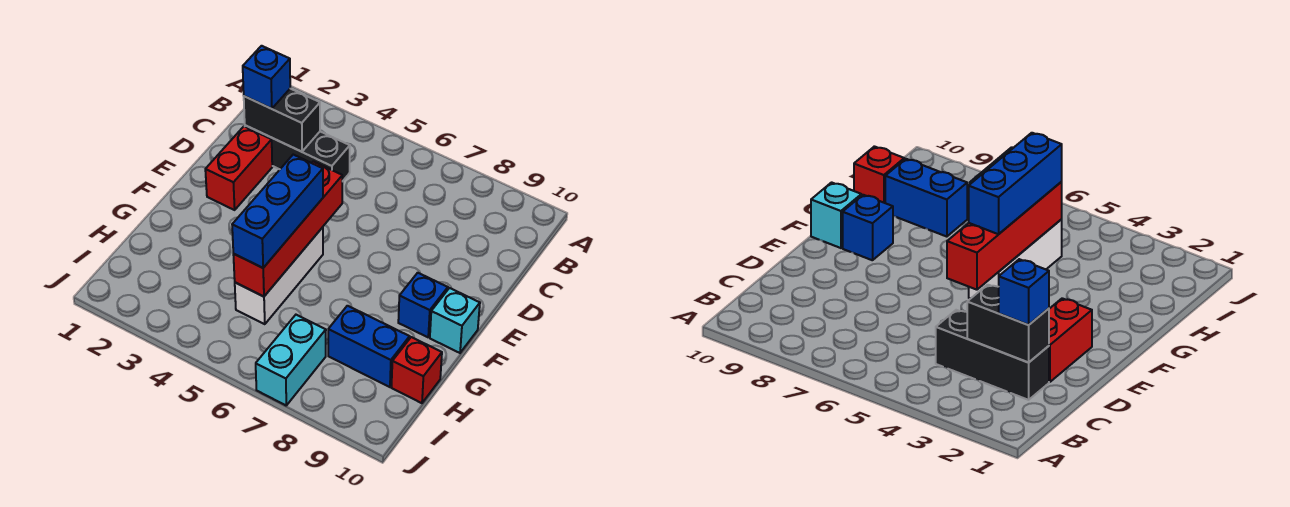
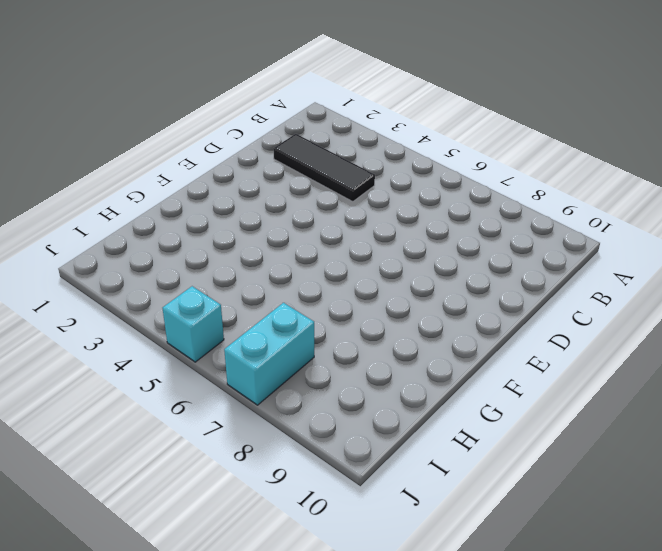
black tile C2:C4 level 1 -> black brick C2:C4 level 1
cyan brick J5 level 1 -> cyan brick F10 level 1
none -> red brick D2:E2 level 1
none -> white brick F5:H5 level 1
none -> blue brick F9 level 1

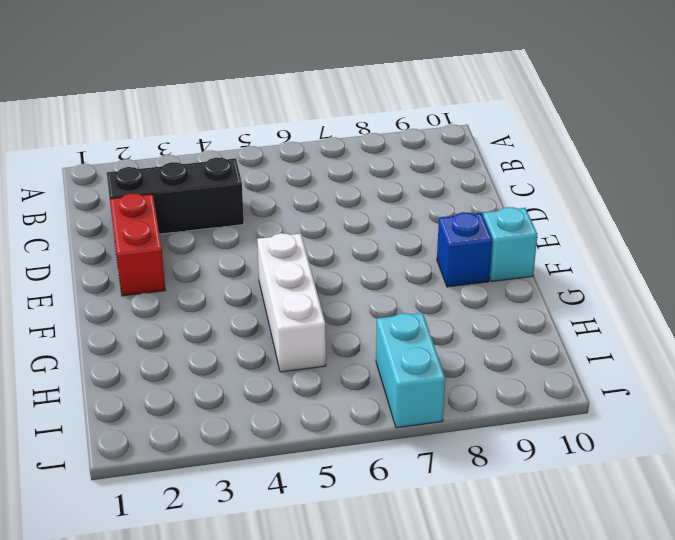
none -> blue brick H8:H9 level 1
none -> red brick H10 level 1
none -> black brick C2:C3 level 2

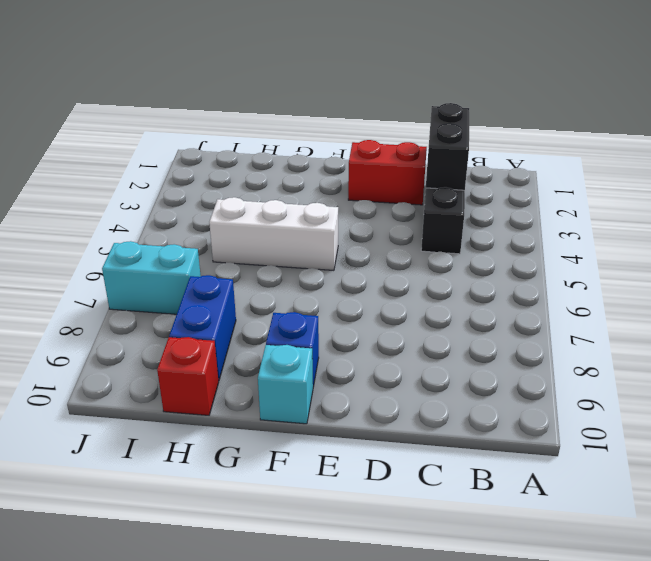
none -> red brick E5:H5 level 2
none -> blue brick C2 level 3
none -> blue brick F5:H5 level 3

